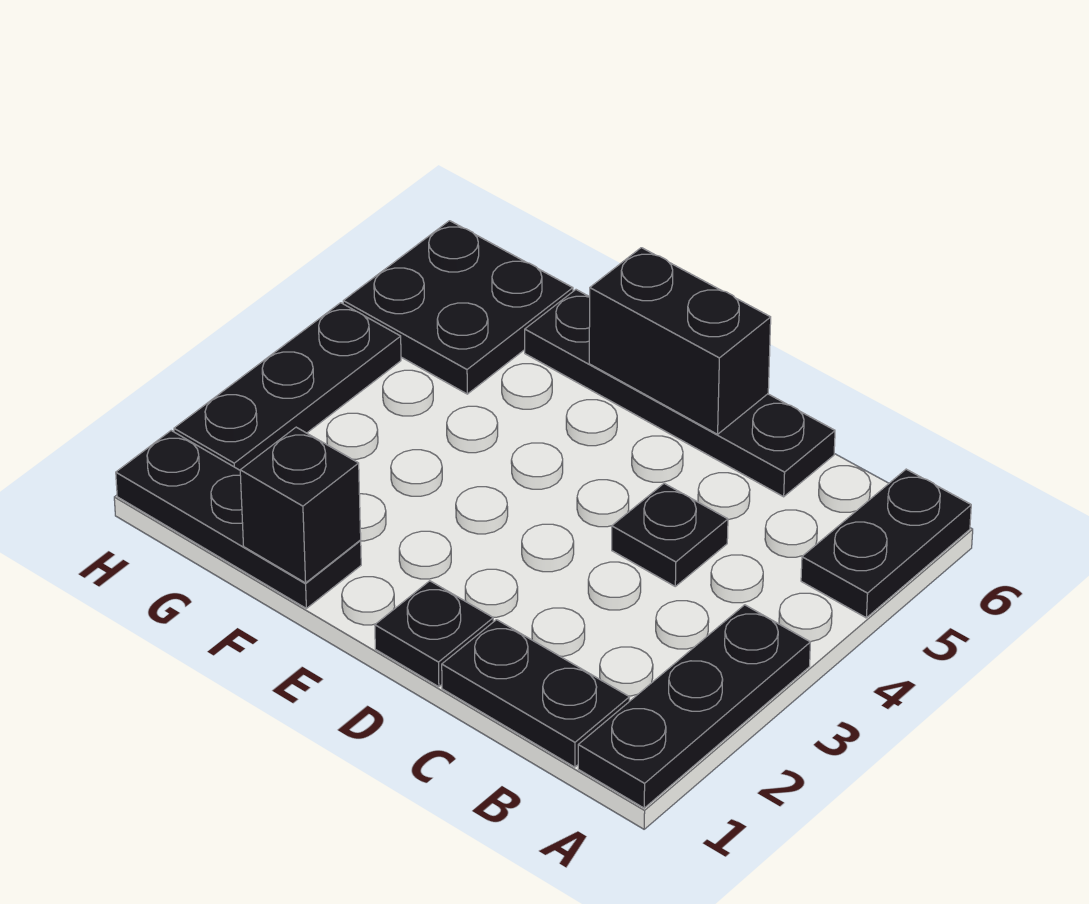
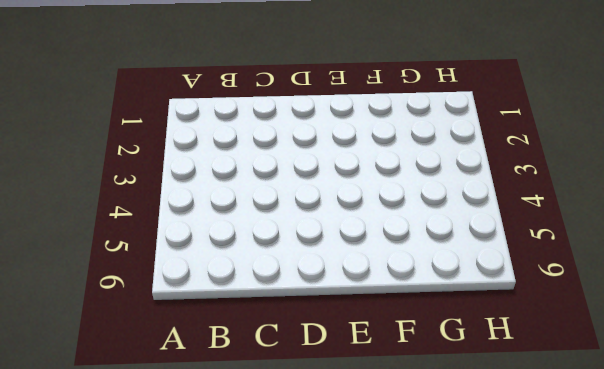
none -> black plate A1:A3 level 1
none -> black plate A5:A6 level 1

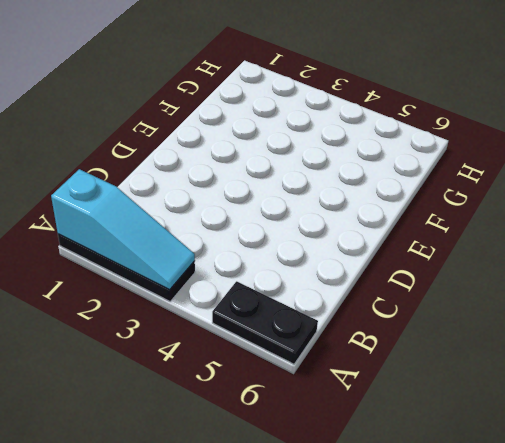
cyan slope A1:A3 level 2 top 1 -> none
none -> black plate B1:C1 level 1
none -> black plate C4 level 1

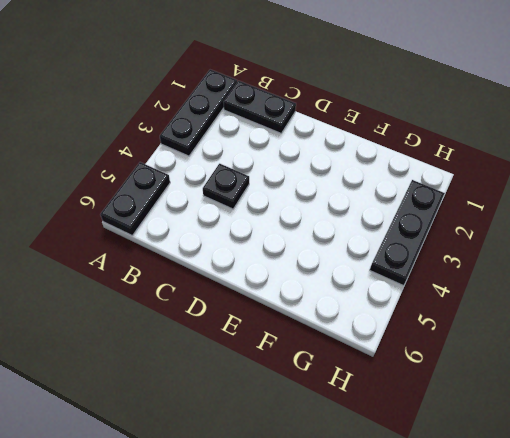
none -> black plate C6:F6 level 1
none -> black plate D1 level 1

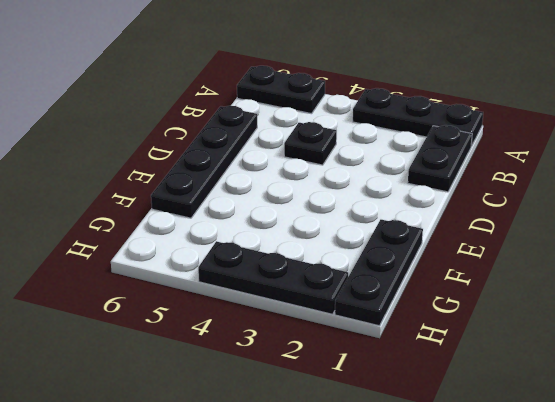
none -> black plate D1 level 1
none -> black plate G5:H6 level 1

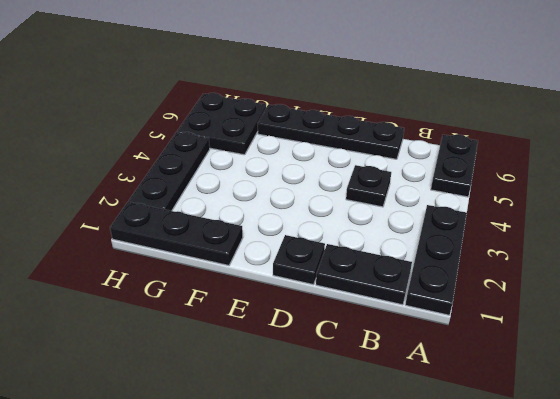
none -> black brick D6:E6 level 2
none -> black brick F1 level 2

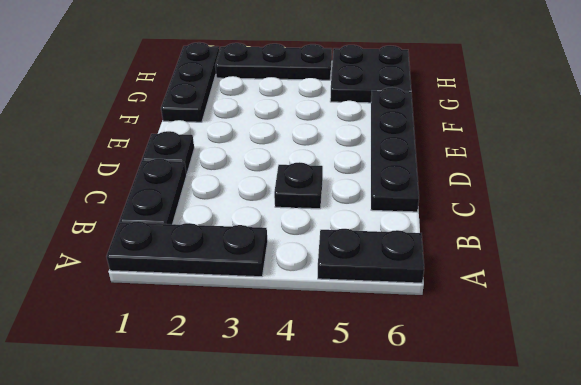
none -> black brick D6:E6 level 2
none -> black brick F1 level 2

